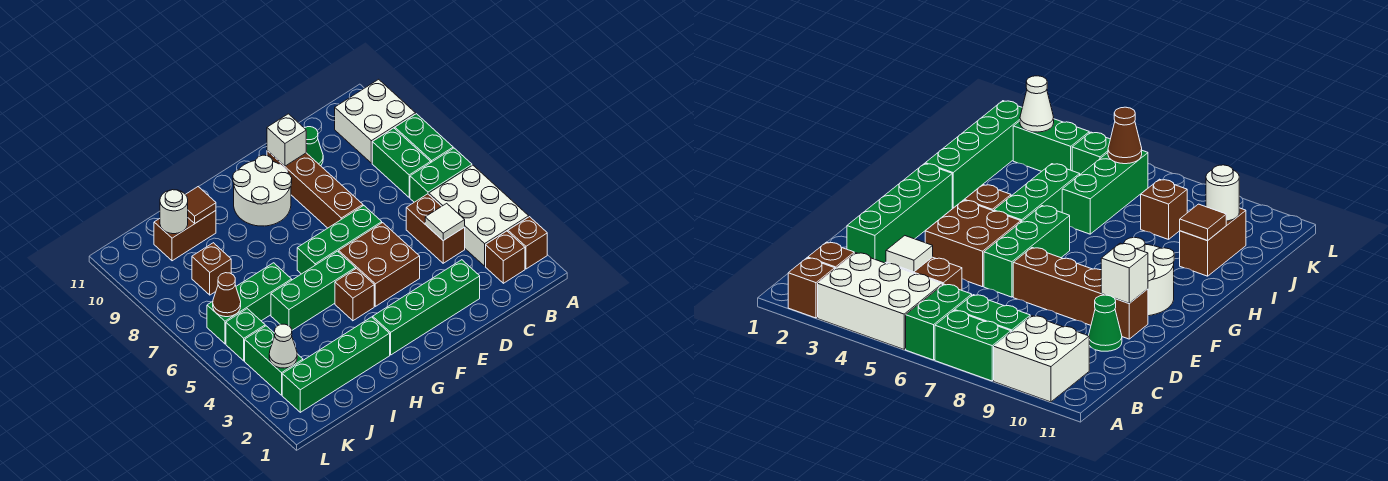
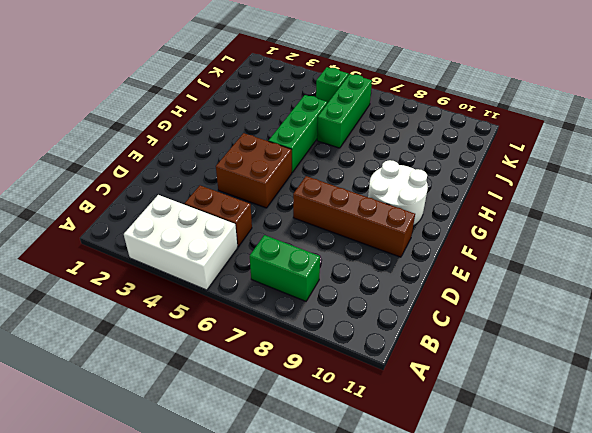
none -> brown brick A2 level 1
none -> green brick A6:B6 level 1
none -> green brick A7:A8 level 1

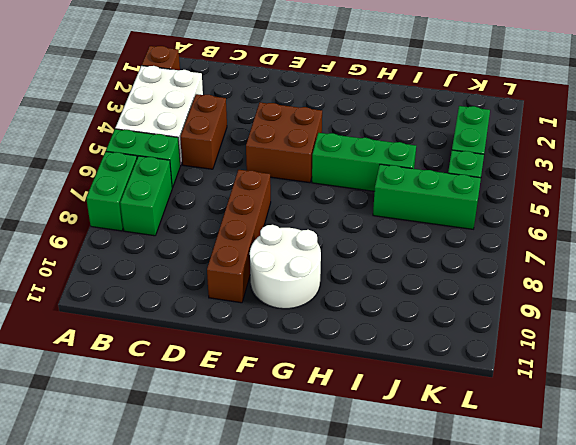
none -> white brick A9:B10 level 1
none -> brown brick B2 level 1
none -> green brick D2:G2 level 1

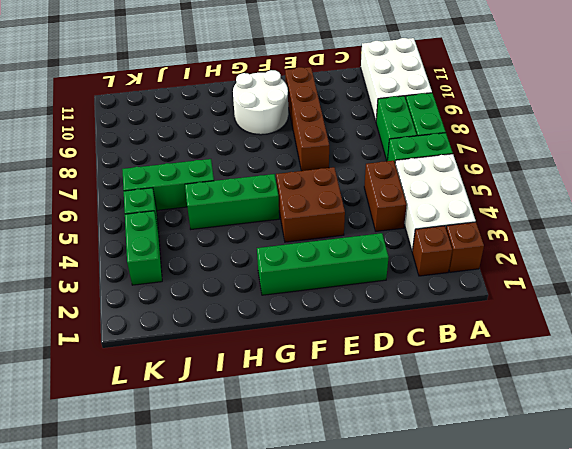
white brick A9:B11 level 1 -> white brick A9:B10 level 1
none -> green cone D10 level 1
none -> green brick E6:G6 level 1
none -> brown brick G4 level 1

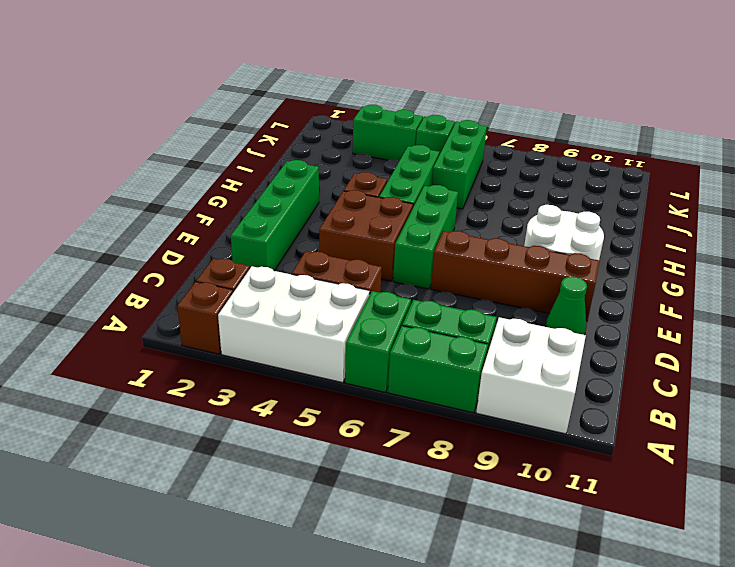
none -> green brick H2:K2 level 1
none -> brown brick I10:J10 level 1
none -> brown brick J8 level 1

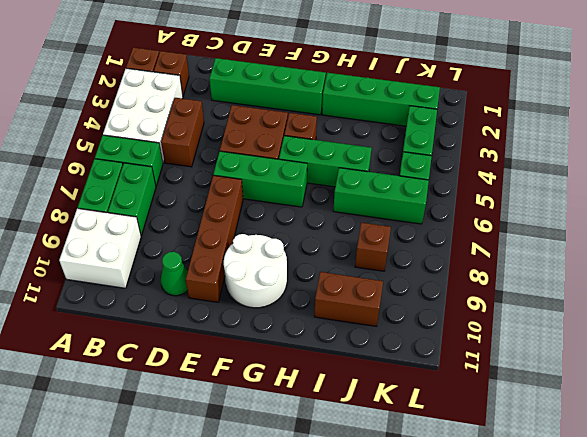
none -> white tile C4 level 2
none -> white brick E10 level 2
none -> brown tile I10 level 2

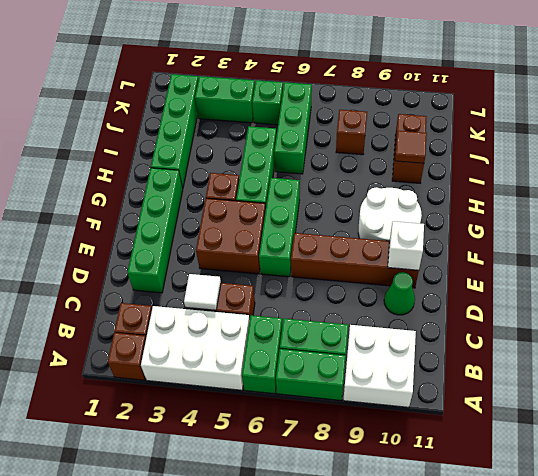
none -> white round brick J10 level 2
none -> white cone K3 level 2
none -> brown cone K6 level 2

